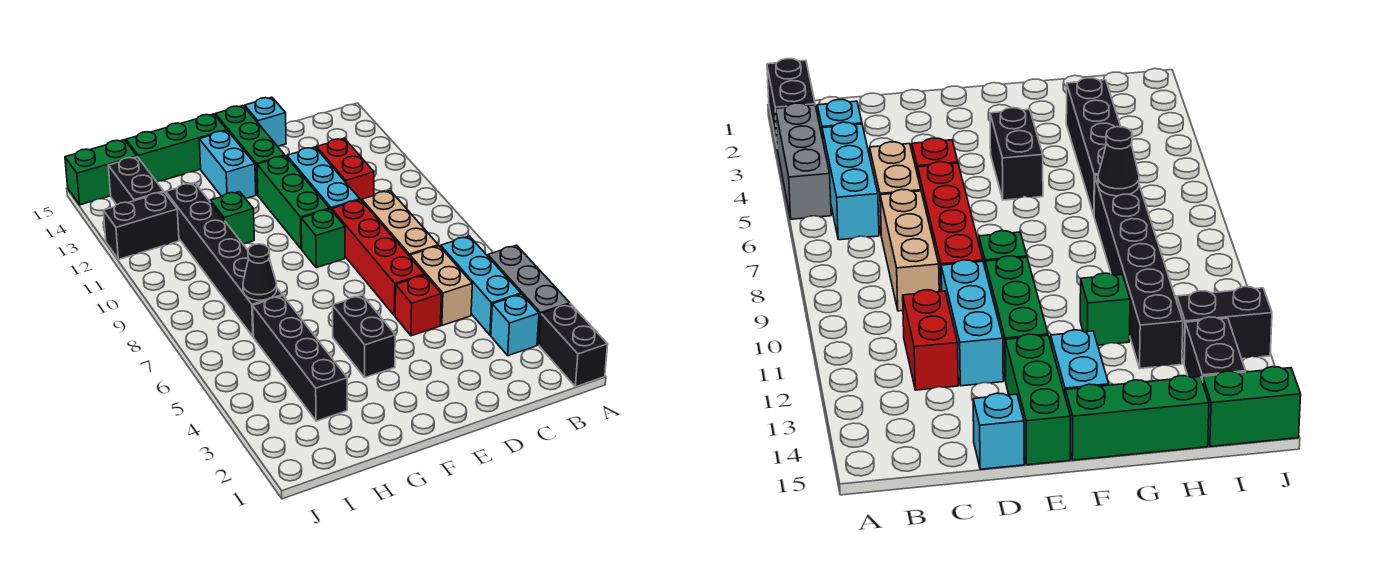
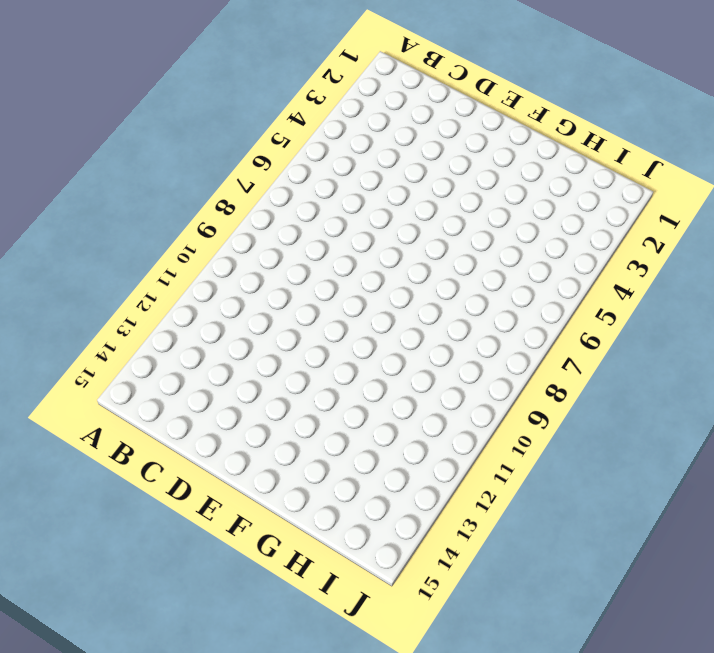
none -> black brick A1:A2 level 1
none -> grey brick A3:A5 level 1
none -> cyan brick B3 level 1

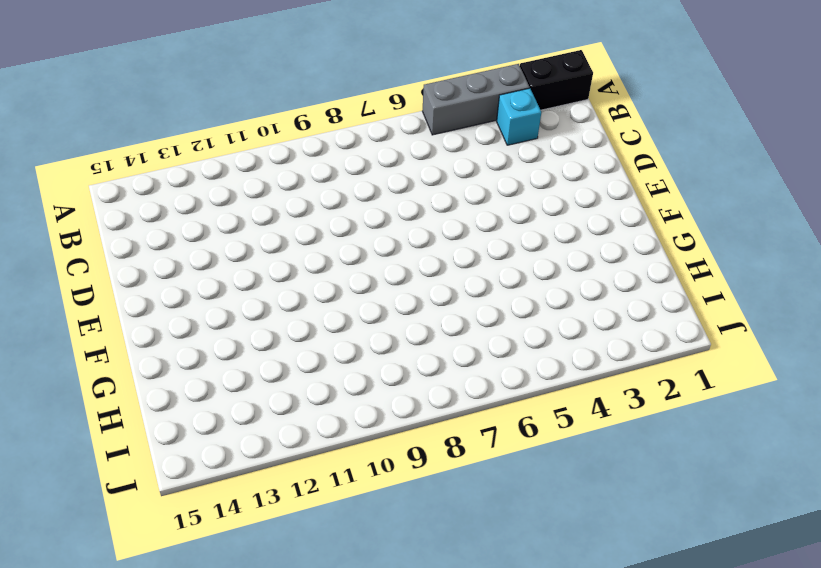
none -> cyan brick B4:B6 level 1
none -> tan brick C5:C6 level 1
none -> tan brick C7:C9 level 1

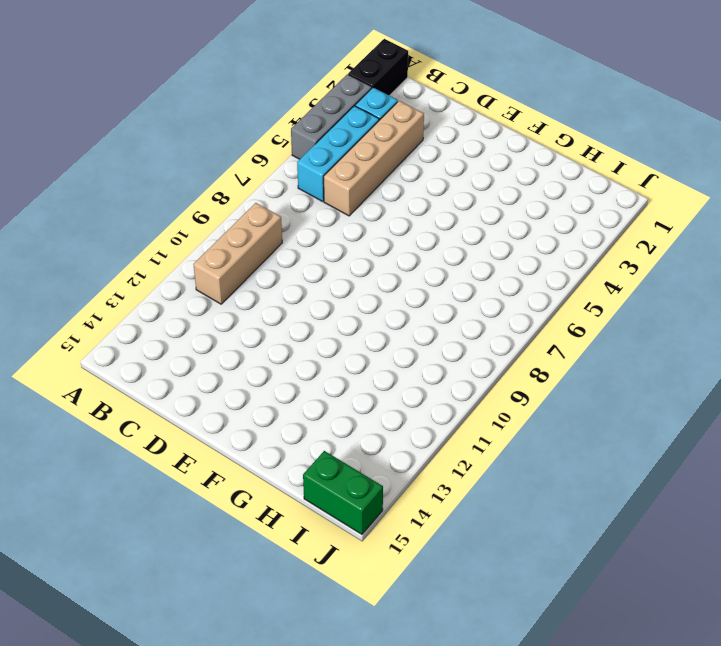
tan brick B9:B11 level 1 -> tan brick C7:C9 level 1
tan brick C3:C6 level 1 -> tan brick C5:C6 level 1
none -> red brick C11:C12 level 1
none -> red brick D5 level 1
none -> red brick D6:D9 level 1

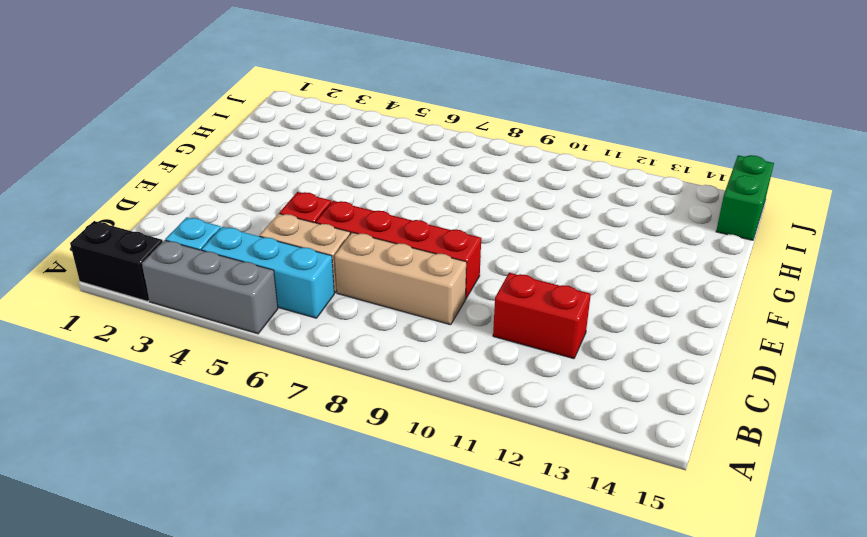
none -> cyan brick D10:D12 level 1
none -> cyan brick D15 level 1
none -> green brick E9 level 1

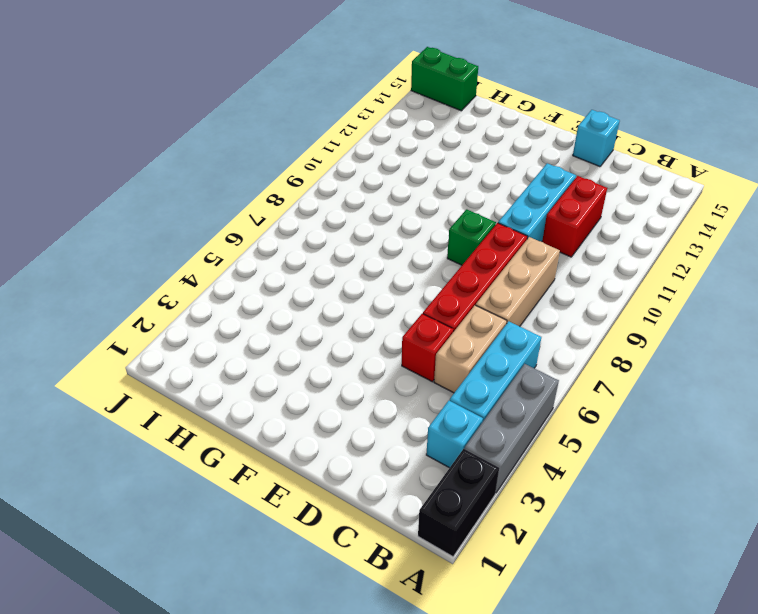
none -> green brick E10:E12 level 1
none -> green brick E13:E15 level 1
none -> black brick F4:F5 level 1

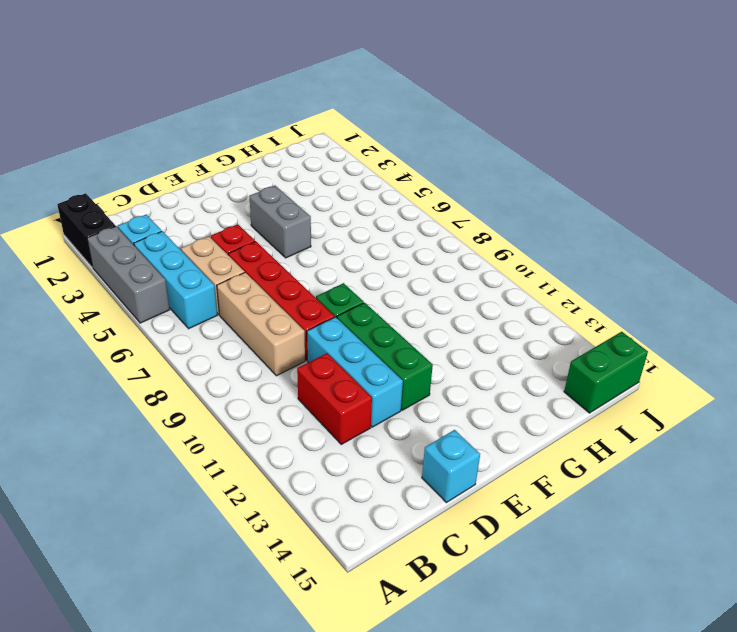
grey brick F4:F5 level 1 -> black brick F4:F5 level 1
none -> green brick E13:E15 level 1
none -> cyan brick F13:F14 level 1
none -> green brick F15:H15 level 1

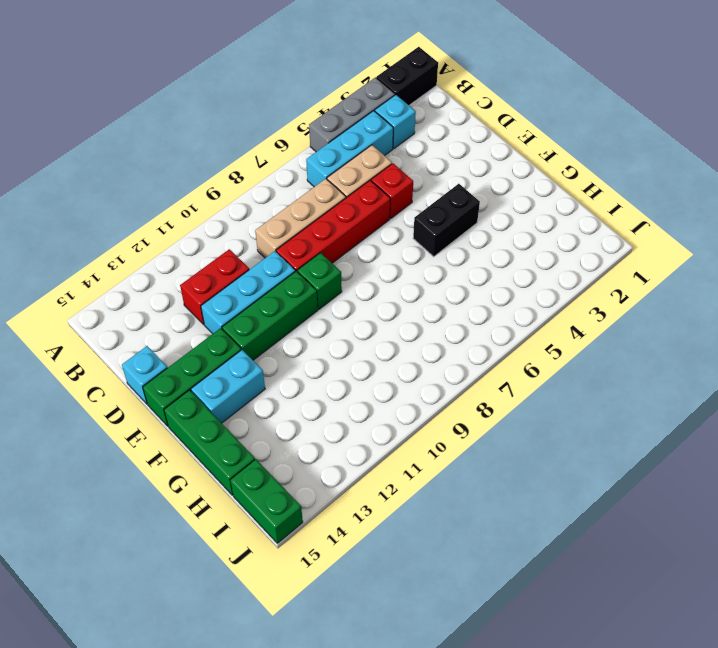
none -> green brick G11 level 1
none -> black brick H3:H6 level 1
none -> black brick H7:H12 level 1

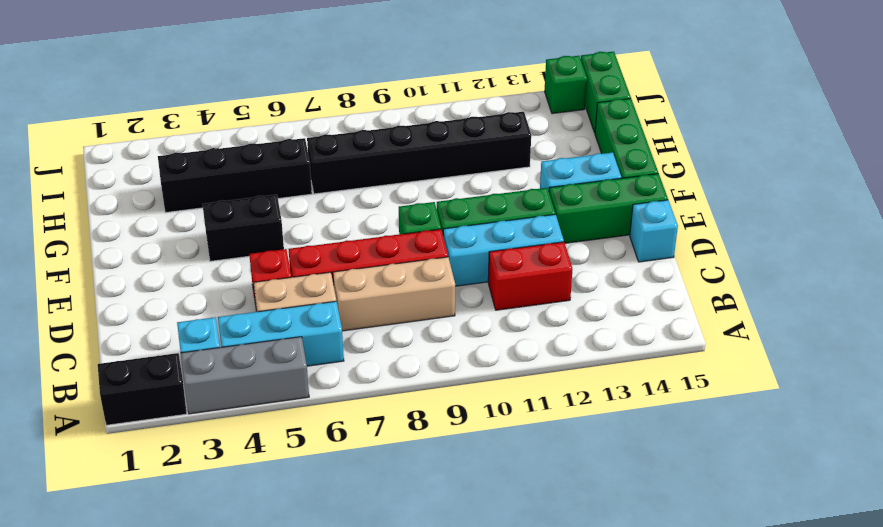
green brick J14 level 1 -> green brick G11 level 1
none -> black brick I12:J12 level 1
none -> black brick I13:I14 level 1
none -> black cone H7 level 2

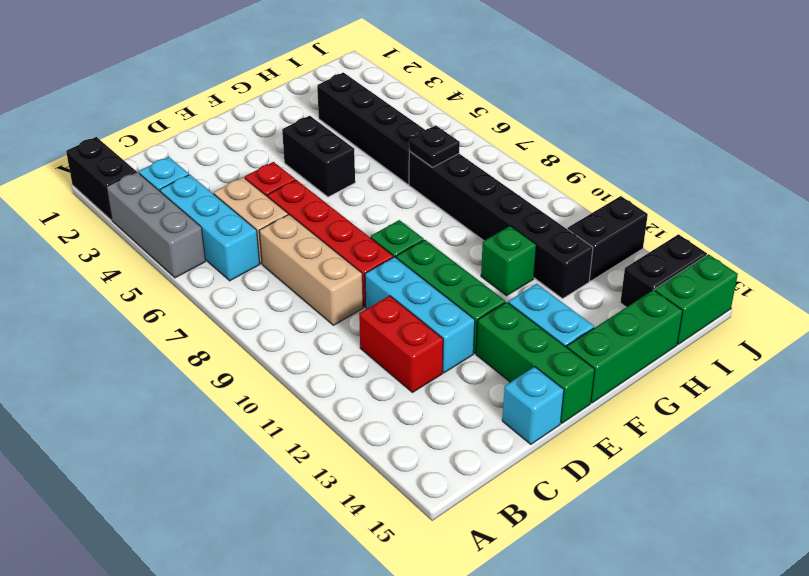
black plate H7 level 2 -> black cone H7 level 2
black brick I14:J14 level 1 -> black brick I13:I14 level 1

